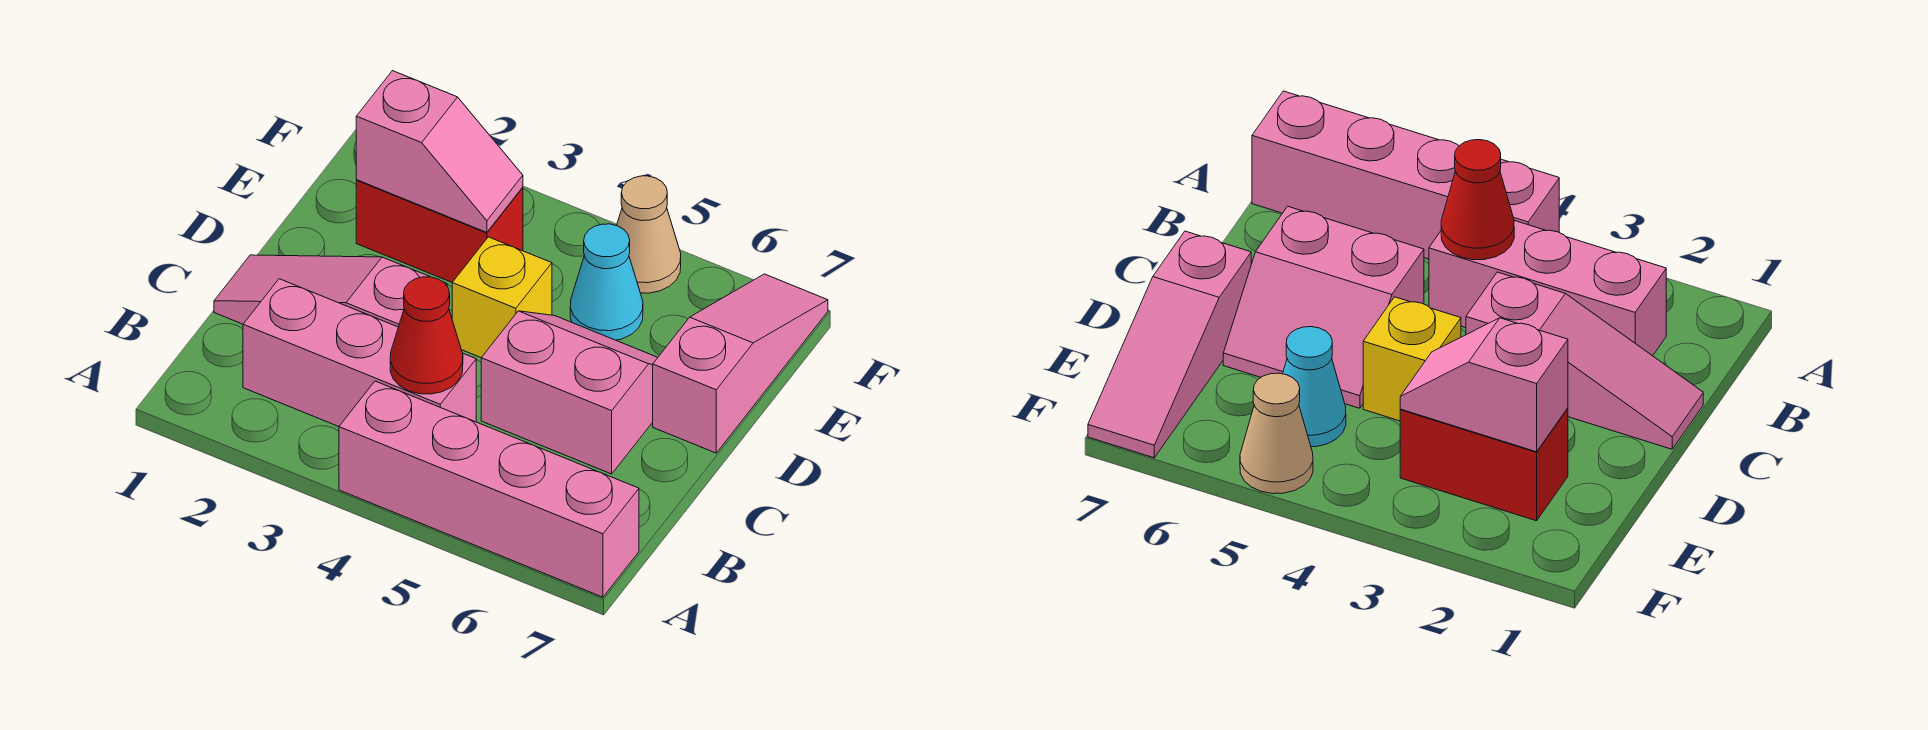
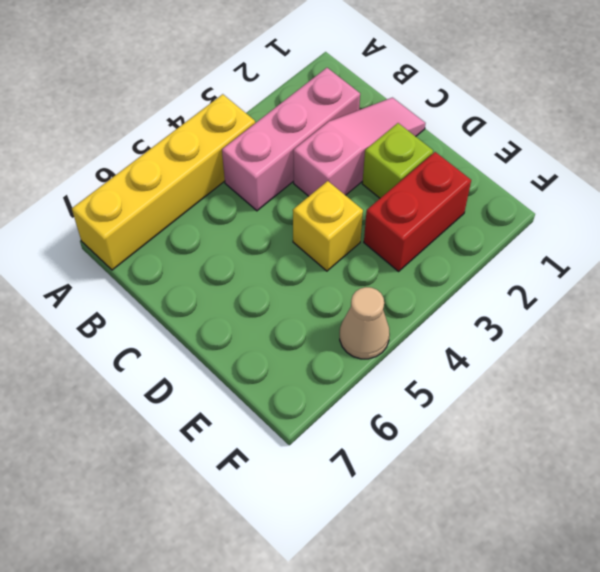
yellow brick A4:A7 level 1 -> pink brick A4:A7 level 1
lime brick D2 level 1 -> none
none -> pink slope C5:D6 level 1 top C
none -> pink slope D7:F7 level 1 top D

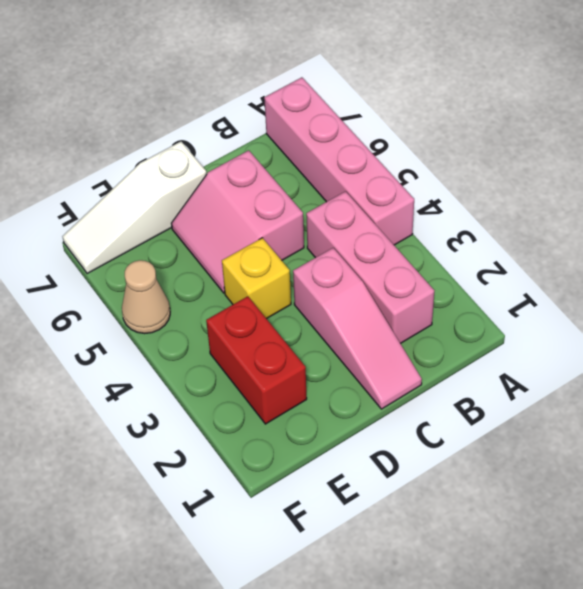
white slope D7:F7 level 1 top D -> pink slope D7:F7 level 1 top D
none -> cyan cone E5 level 1
none -> red cone B4 level 2

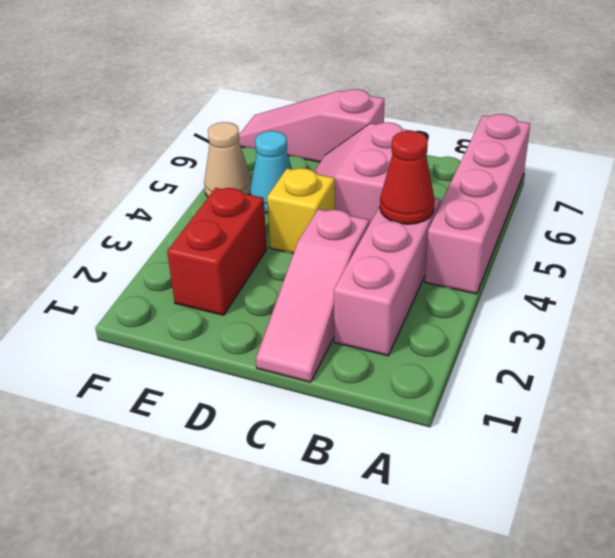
none -> pink slope E2:E3 level 2 top 2

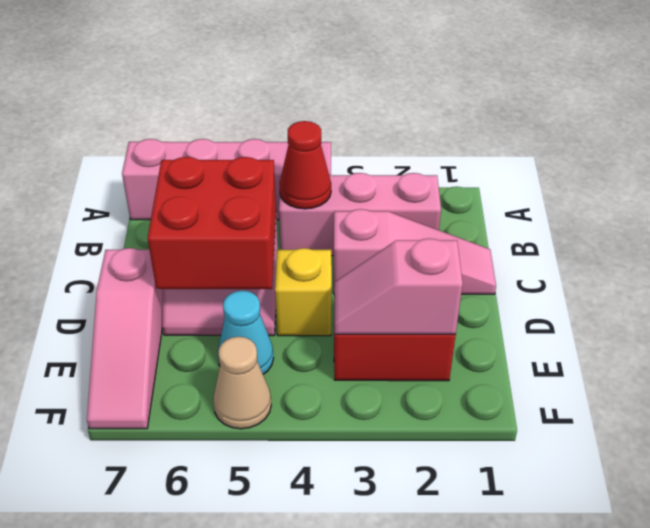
red brick C5:D6 level 2 -> none

